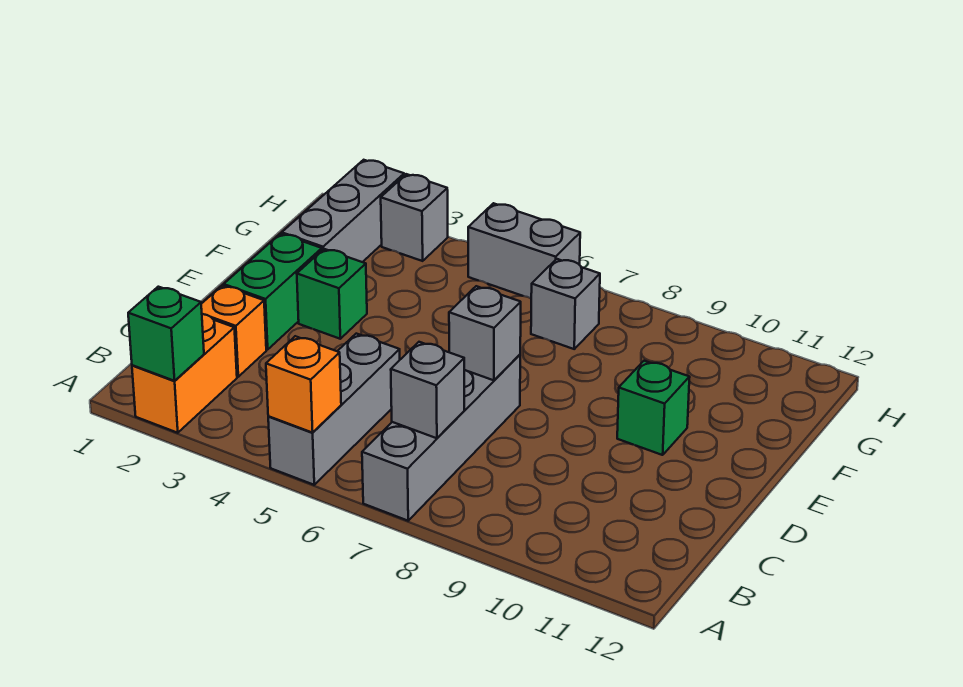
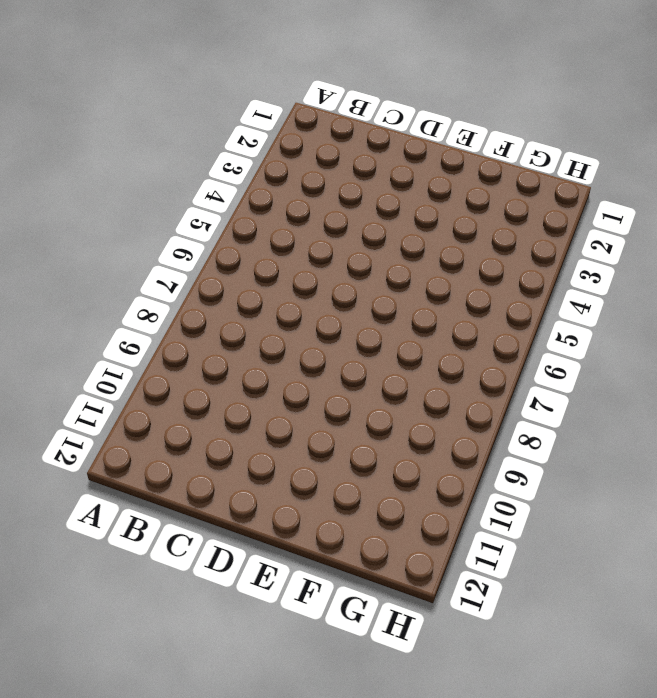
none -> orange brick A2:B2 level 1
none -> grey brick A5:C5 level 1
none -> grey brick A7:D7 level 1

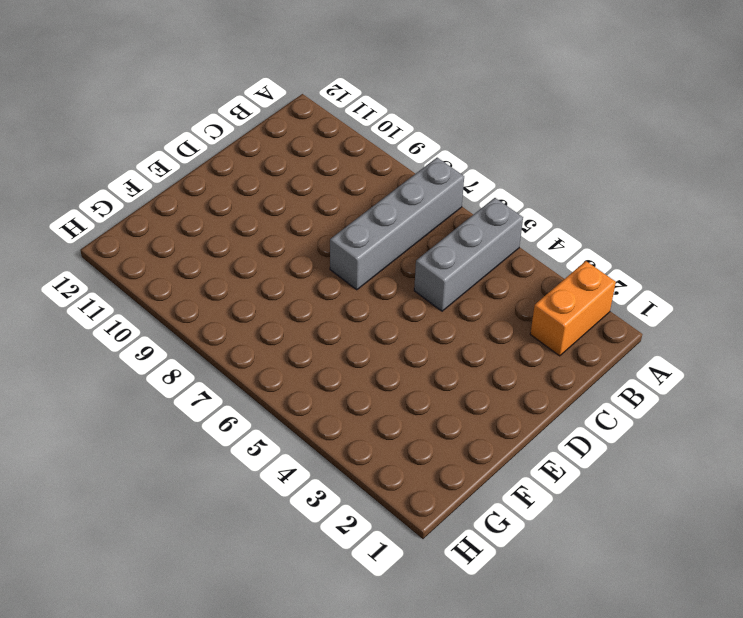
none -> orange brick C2 level 1
none -> green brick D2:E2 level 1
none -> green brick E3 level 1

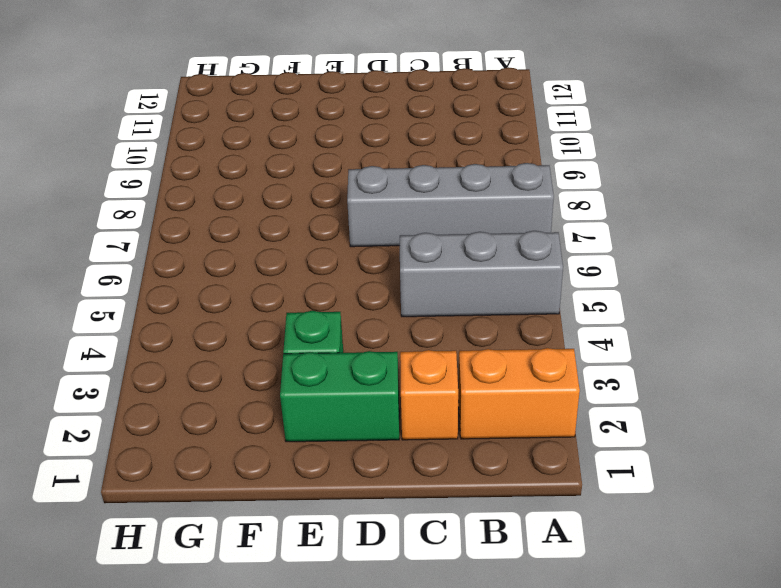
none -> green brick E10 level 1
none -> grey brick F2:H2 level 1
none -> grey brick G7 level 1

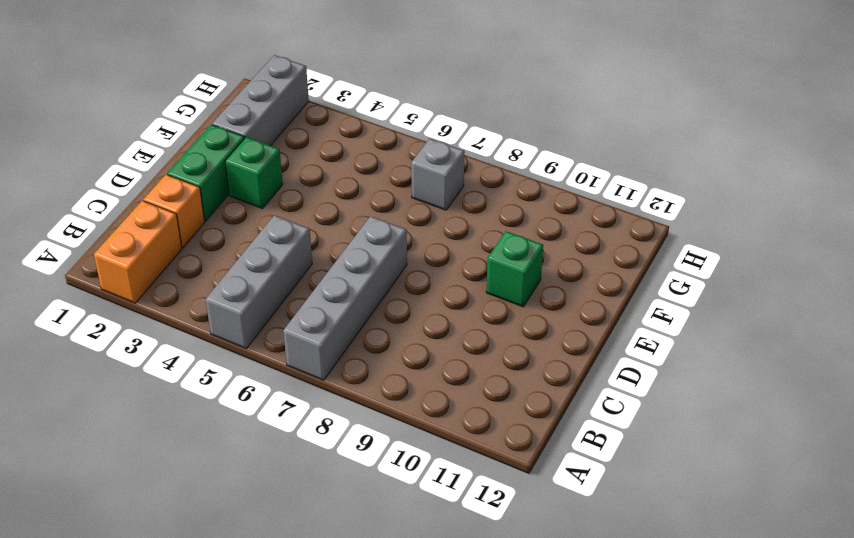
none -> grey brick H3 level 1
none -> grey brick H5:H6 level 1
none -> green brick A2 level 2

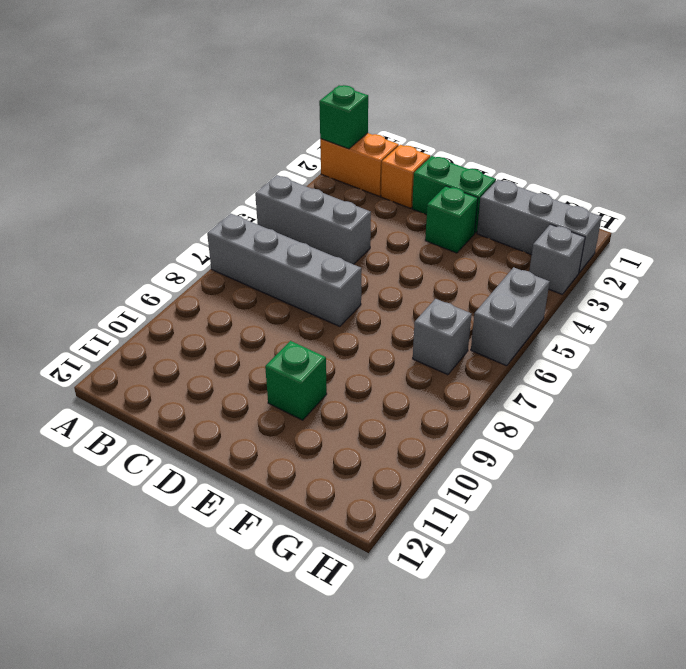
none -> orange brick A5 level 2
none -> grey brick B7 level 2
none -> grey brick D7 level 2

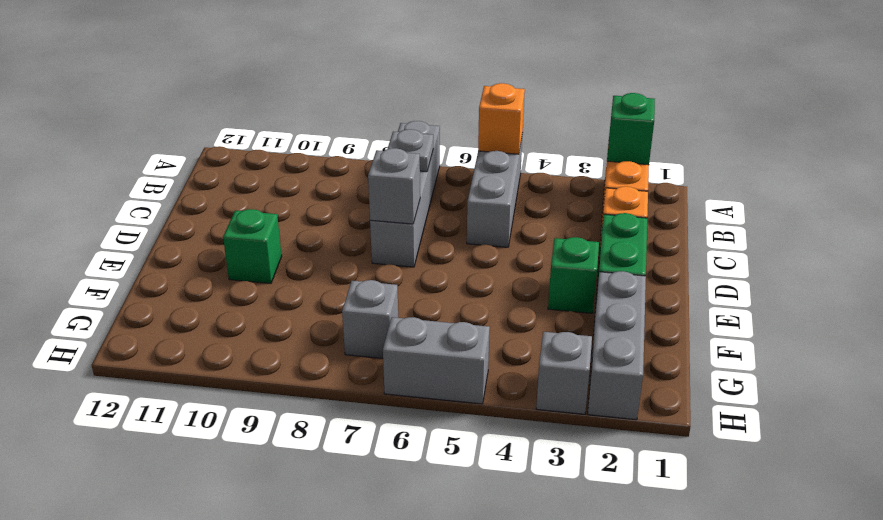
grey plate B7 level 2 -> grey brick B7 level 2

